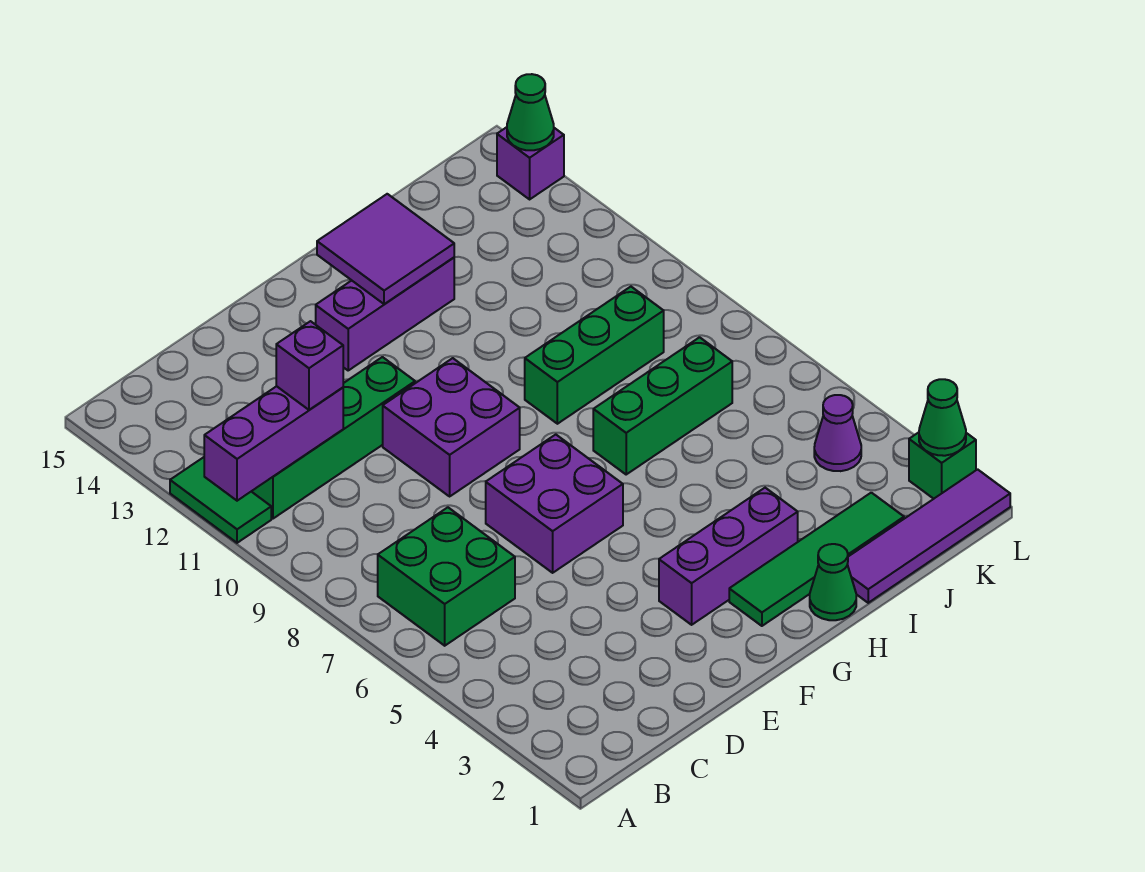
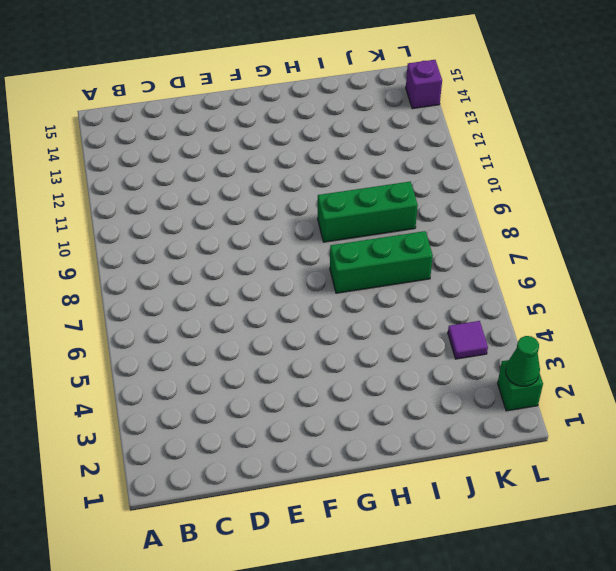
purple tile K4 level 1 -> purple cone K4 level 1
none -> green tile A11:A12 level 1
none -> green brick B6:C7 level 1
none -> green brick B11:E11 level 1

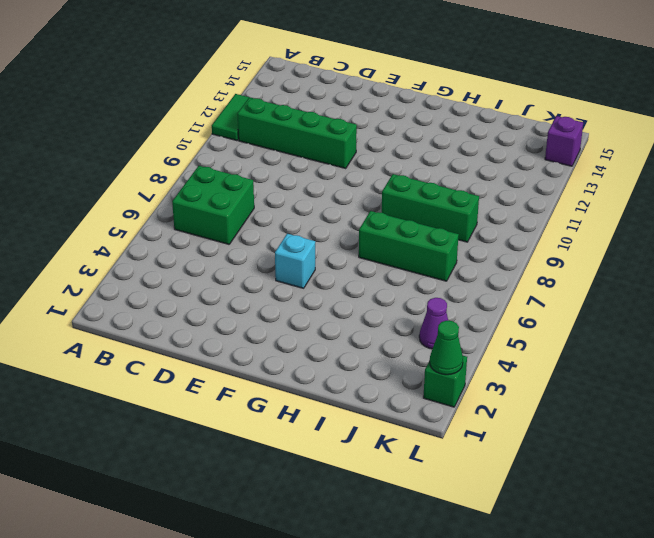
cyan brick F5 level 1 -> none
none -> purple brick E6:F7 level 1
none -> purple brick E9:F10 level 1
none -> purple brick F3:H3 level 1

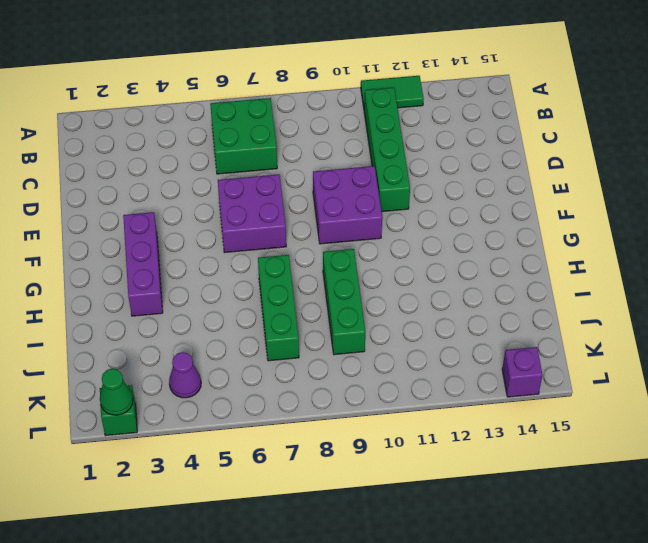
none -> purple brick F13:H13 level 1
none -> green tile G2:J2 level 1
none -> green cone H1 level 1

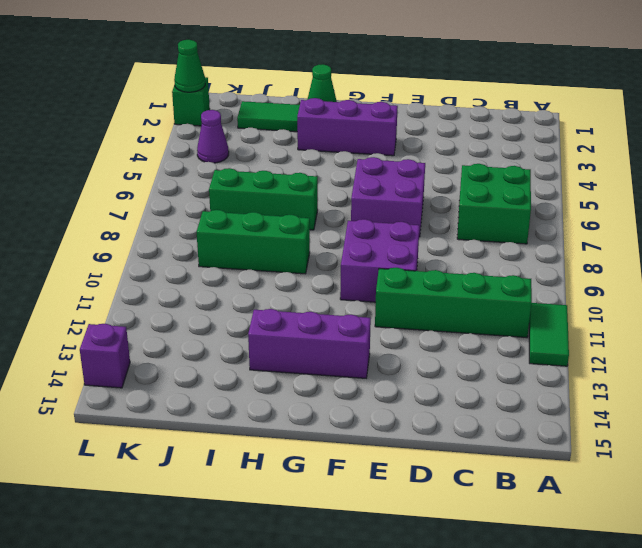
none -> purple tile I1:L1 level 1
none -> purple brick A11:C11 level 2
none -> purple tile G13:H14 level 2

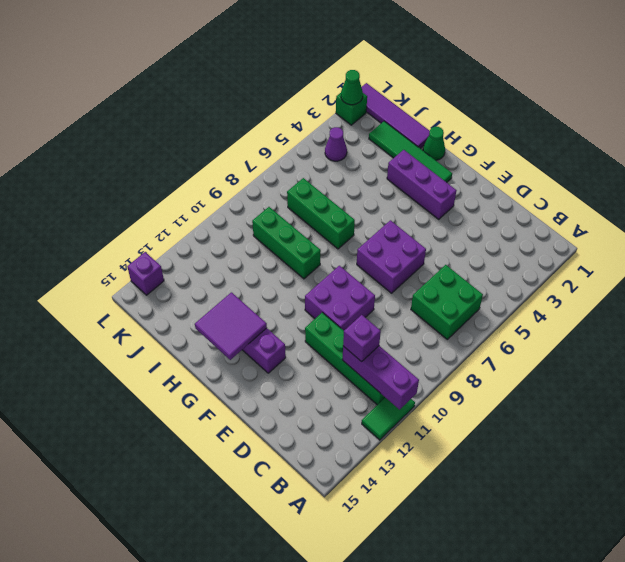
none -> green cone L14 level 2

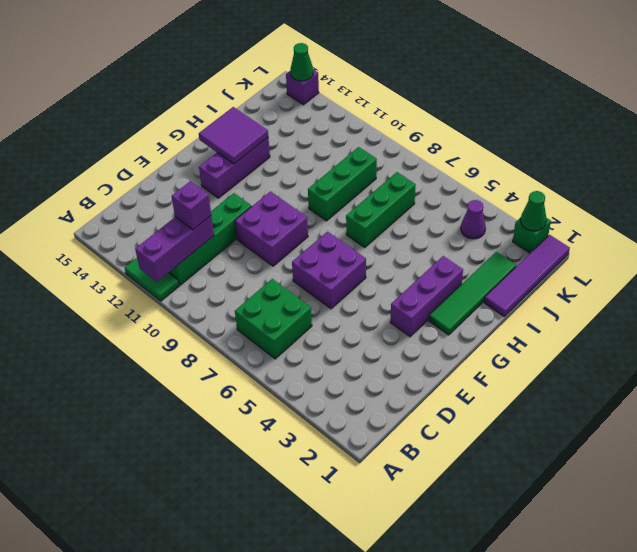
none -> green cone H1 level 1

